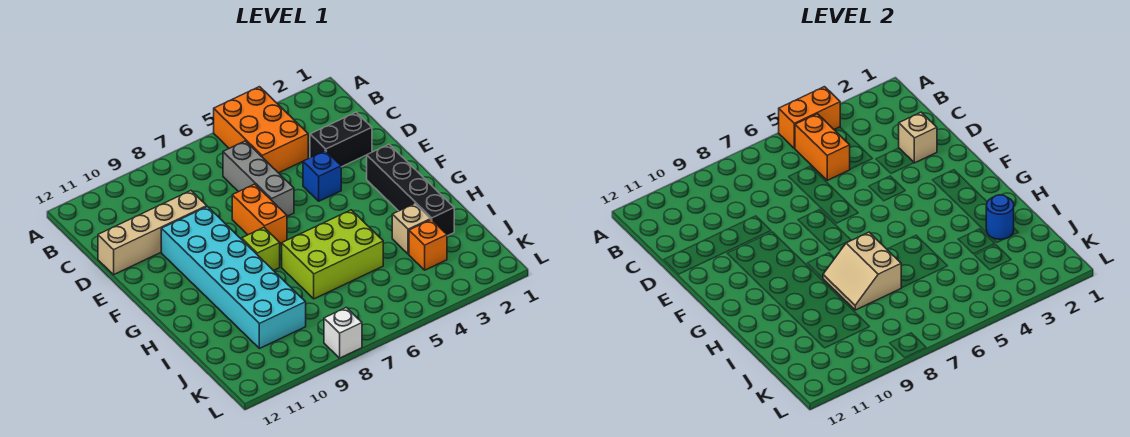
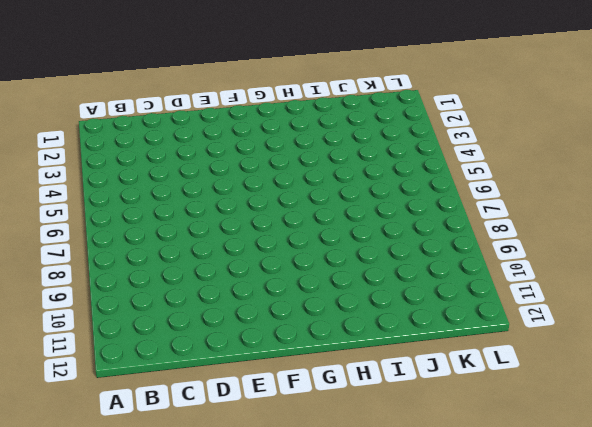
none -> orange brick A4:C5 level 1
none -> grey brick C6:E6 level 1
none -> black brick D2:D3 level 1

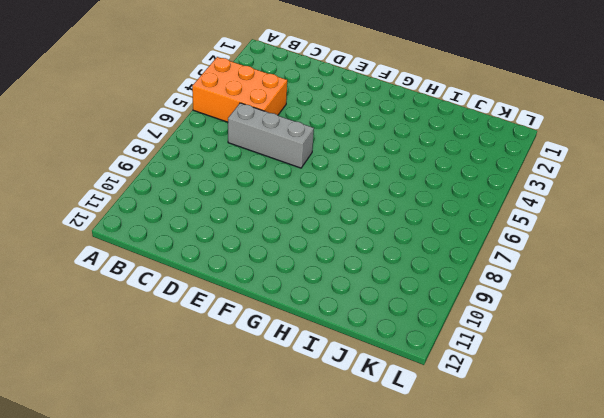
none -> black brick D2:D3 level 1
none -> tan brick D9:D12 level 1
none -> blue brick E4 level 1

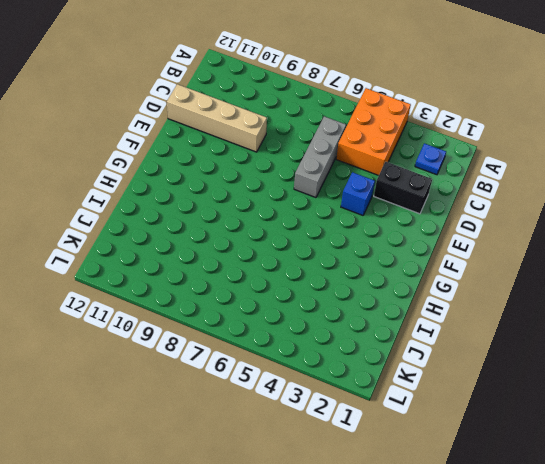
blue plate B2 level 1 -> none
none -> orange brick E7:F7 level 1
none -> cyan brick E9:J10 level 1
none -> black brick F2:I2 level 1

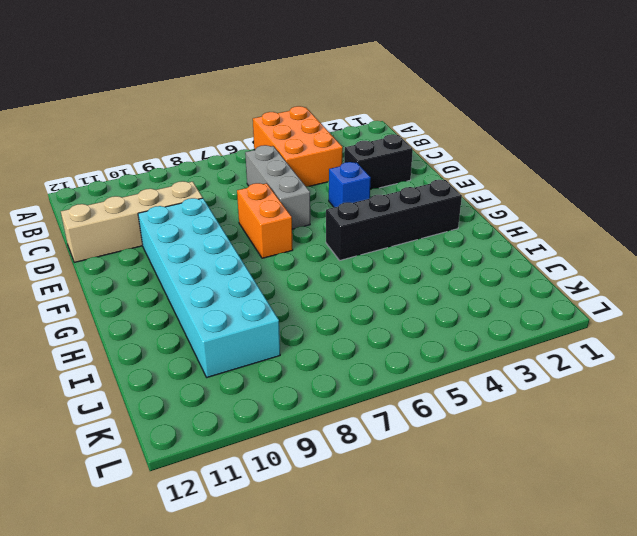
black brick G2:G5 level 1 -> black brick F2:I2 level 1
none -> lime brick G8 level 1
none -> lime brick H5:I7 level 1
none -> tan brick I3 level 1

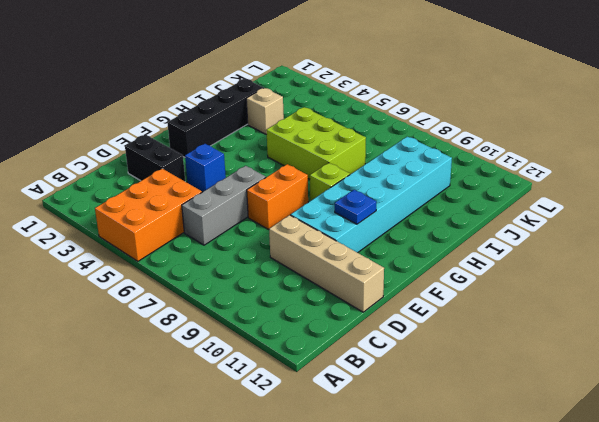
blue plate F10 level 2 -> none
none -> orange brick J3 level 1
none -> white brick L8 level 1
none -> orange brick A4:A5 level 2

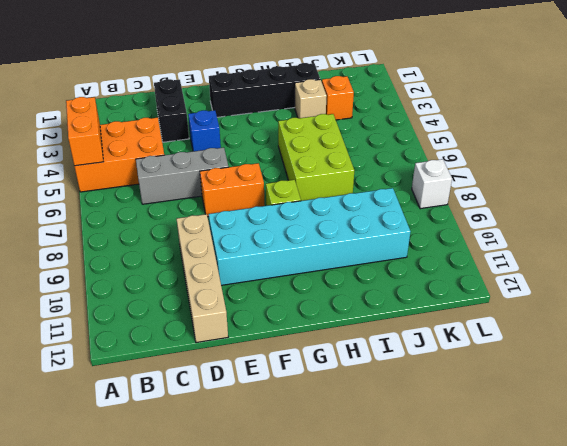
none -> orange brick B5:C5 level 2
none -> tan brick D2 level 2
none -> tan slope H7:I8 level 2 top 7

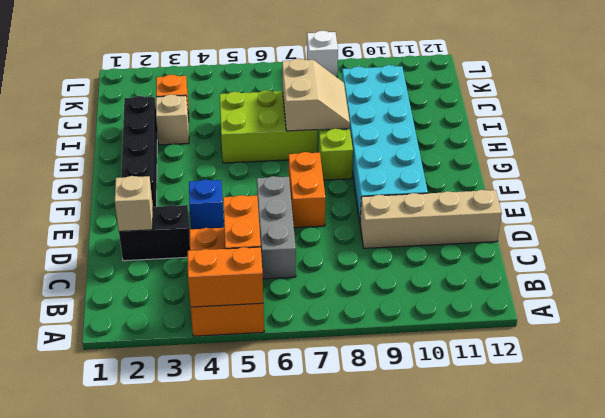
none -> blue round brick I2 level 2

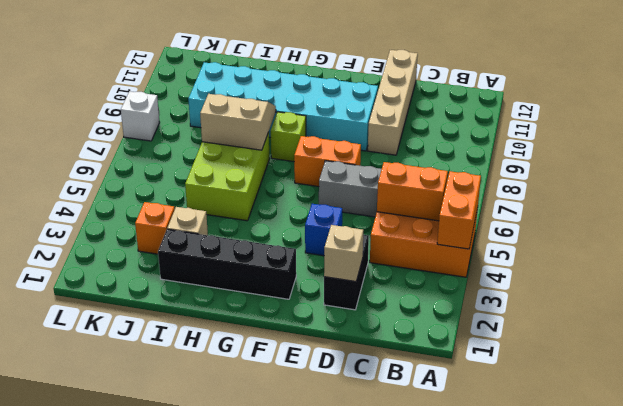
none -> blue round brick I2 level 2

